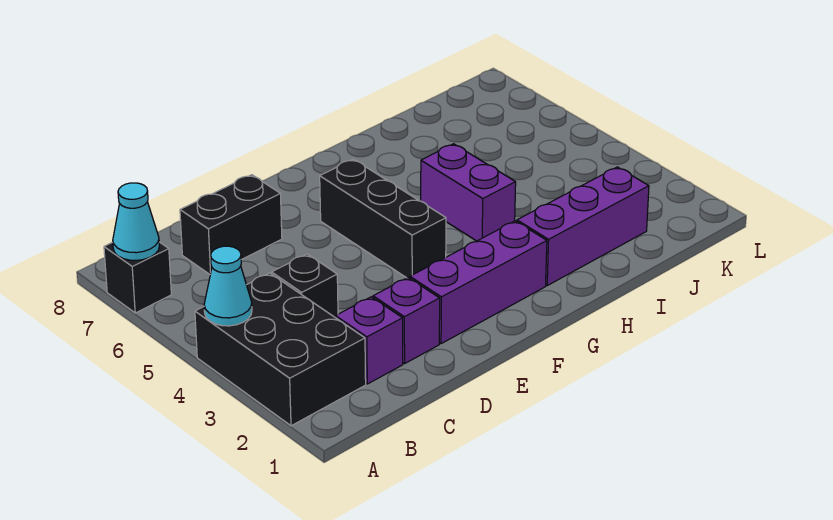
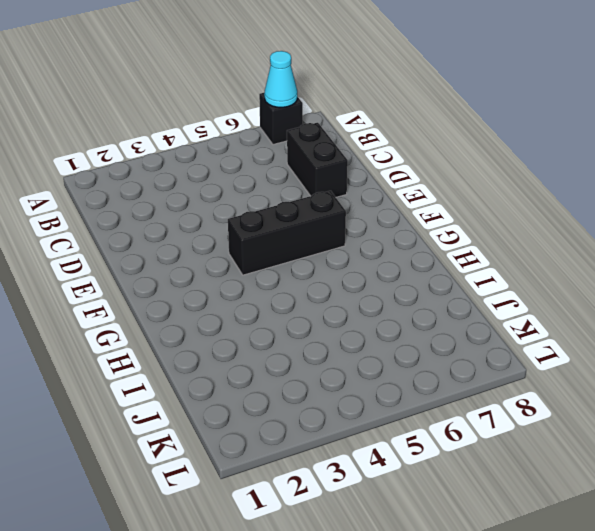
none -> black brick A2:B4 level 1
none -> purple brick C2 level 1
none -> black brick C4 level 1

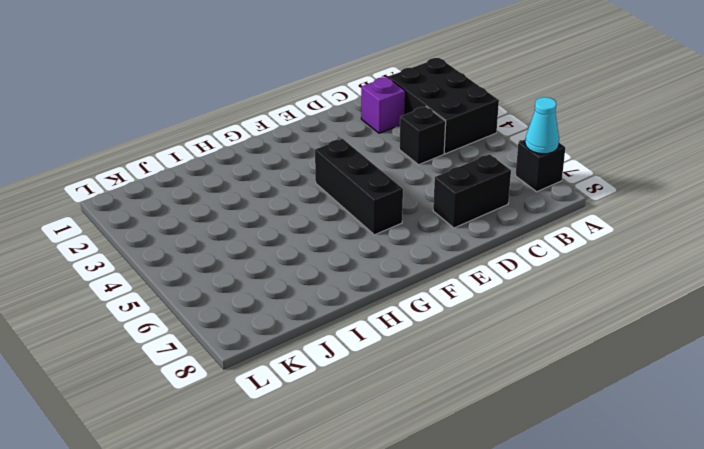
none -> purple brick D2 level 1
none -> purple brick E2:G2 level 1
none -> purple brick H2:J2 level 1

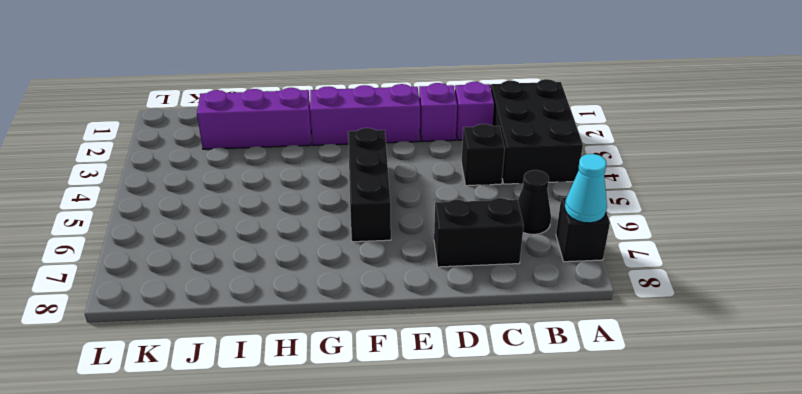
black cone B6 level 1 -> none
none -> purple brick H4:H5 level 1
none -> cyan cone A4 level 2

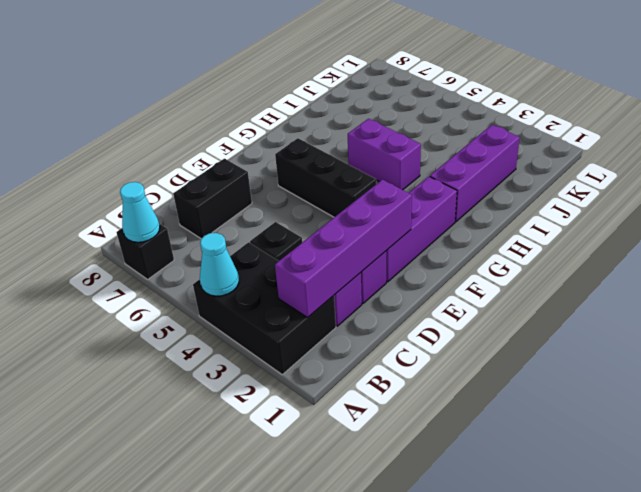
purple brick B2:E2 level 2 -> none

